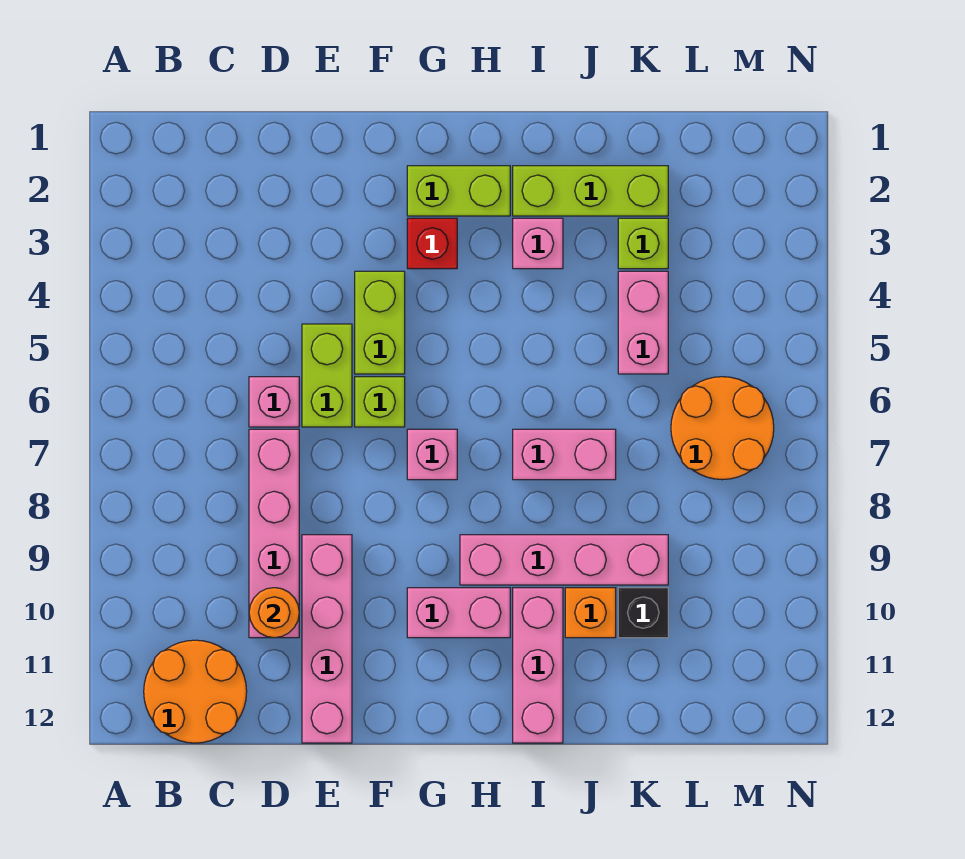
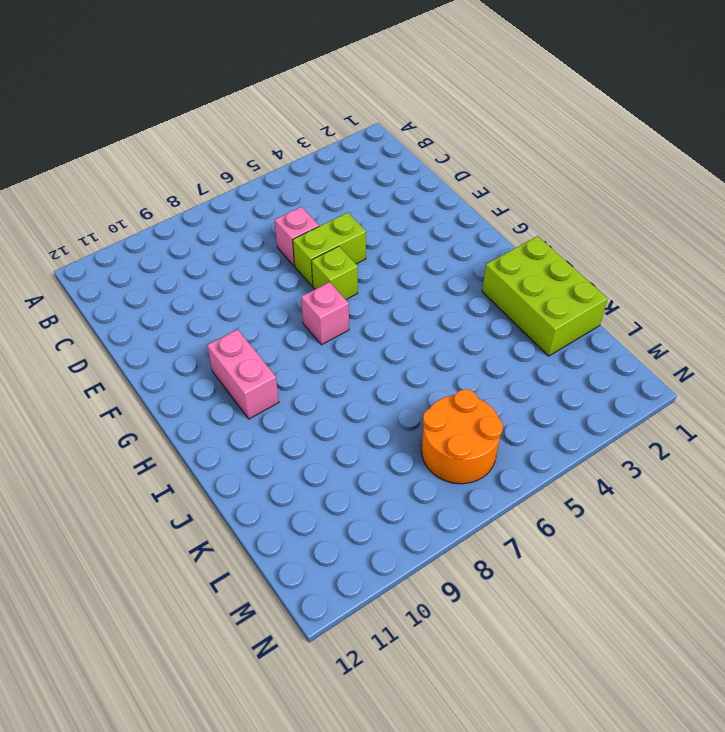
lime brick I1:K2 level 1 -> lime brick I2:K2 level 1
none -> orange round brick B11:C12 level 1
none -> pink brick D7:D10 level 1
none -> pink brick E9:E12 level 1

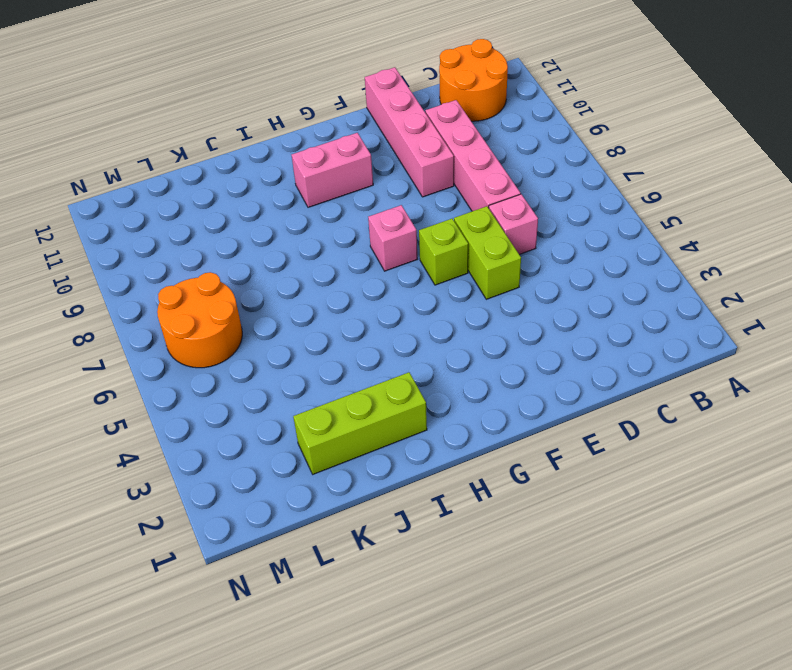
none -> lime brick F4:F5 level 1
none -> lime brick G2:H2 level 1
none -> red brick G3 level 1

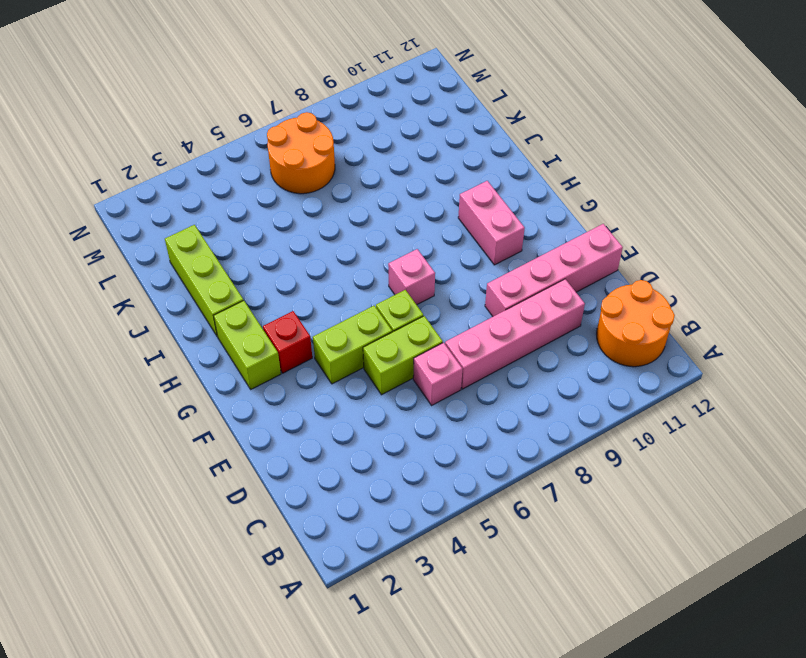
none -> pink brick H9:K9 level 1
none -> pink brick I3 level 1
none -> pink brick I7:J7 level 1

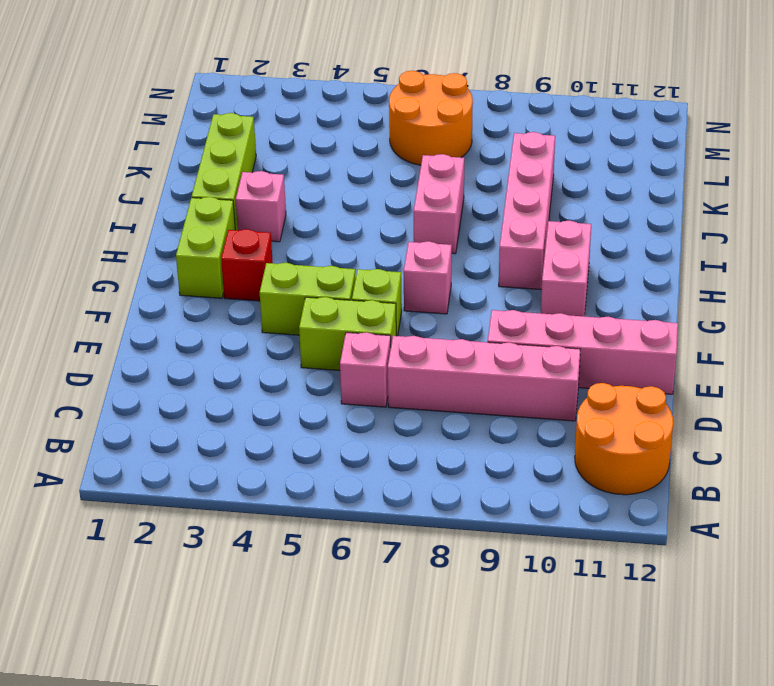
none -> pink brick I10:I12 level 1
none -> orange brick J10 level 1
none -> lime brick K3 level 1

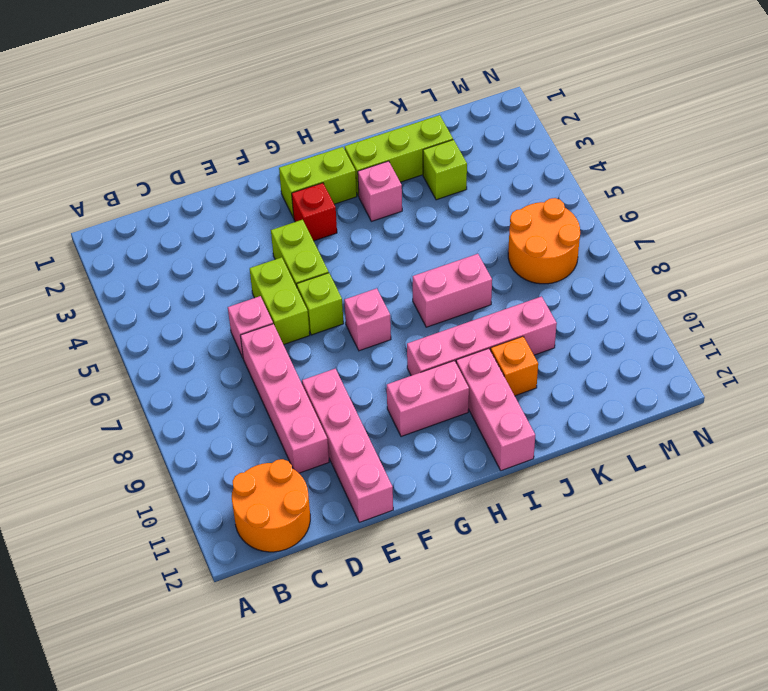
none -> pink brick K4:K5 level 1
none -> black brick K10 level 1
none -> orange round brick D10 level 2

